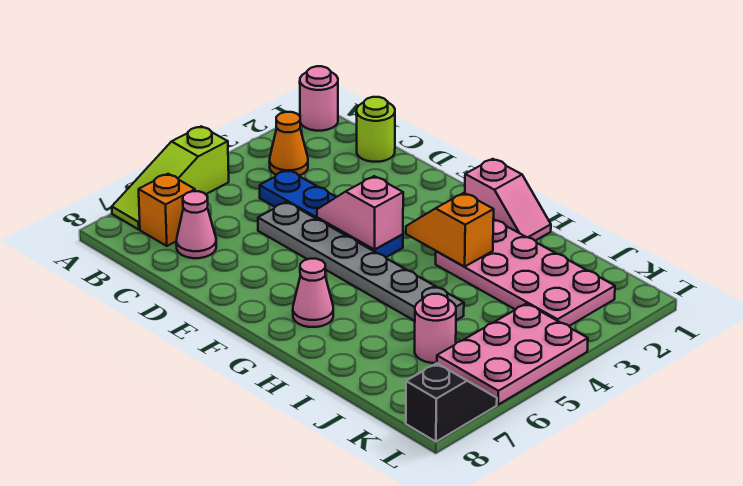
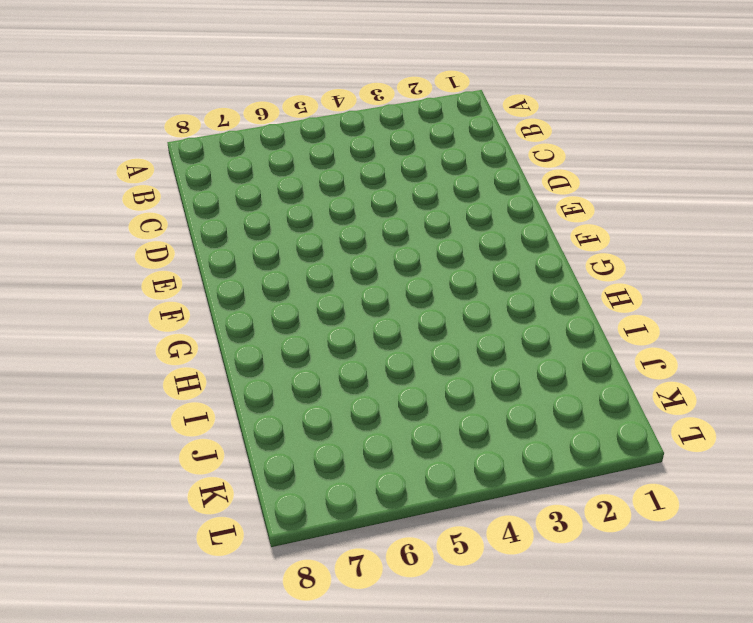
none -> pink round brick A1 level 1
none -> lime slope A5:A7 level 1 top 5
none -> orange cone B3 level 1

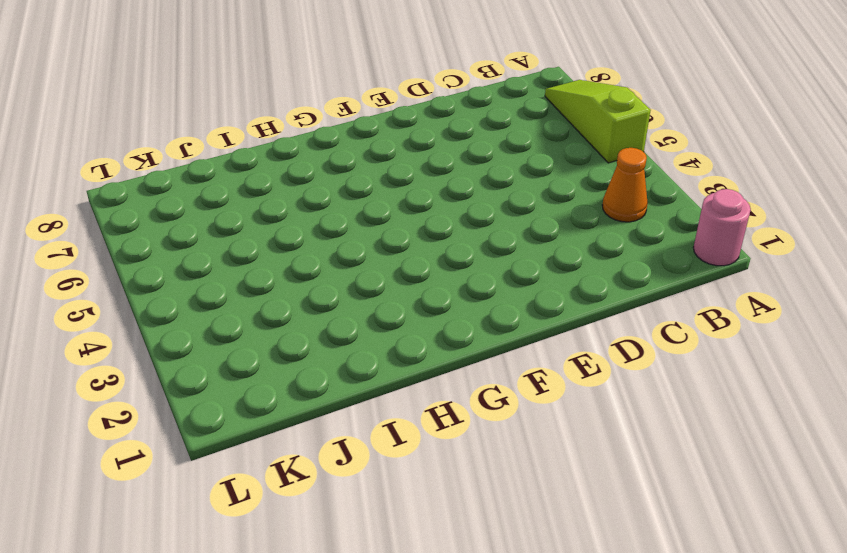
none -> orange brick B7 level 1
none -> lime round brick C1 level 1
none -> blue plate C4:F4 level 1

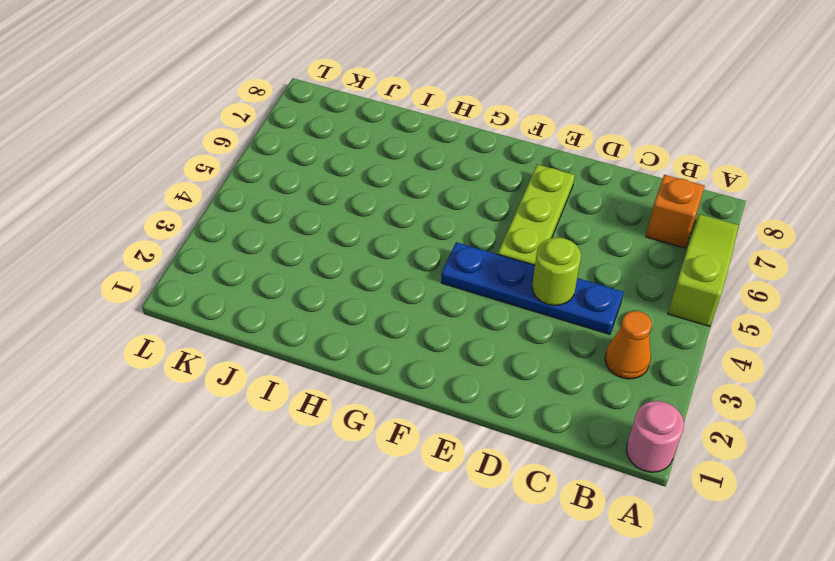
lime round brick D4 level 2 -> lime round brick C1 level 1
lime plate E5:E7 level 1 -> grey plate D5:I5 level 1
none -> pink cone C7 level 1
none -> pink slope G1:H1 level 1 top G
none -> pink cone G7 level 1

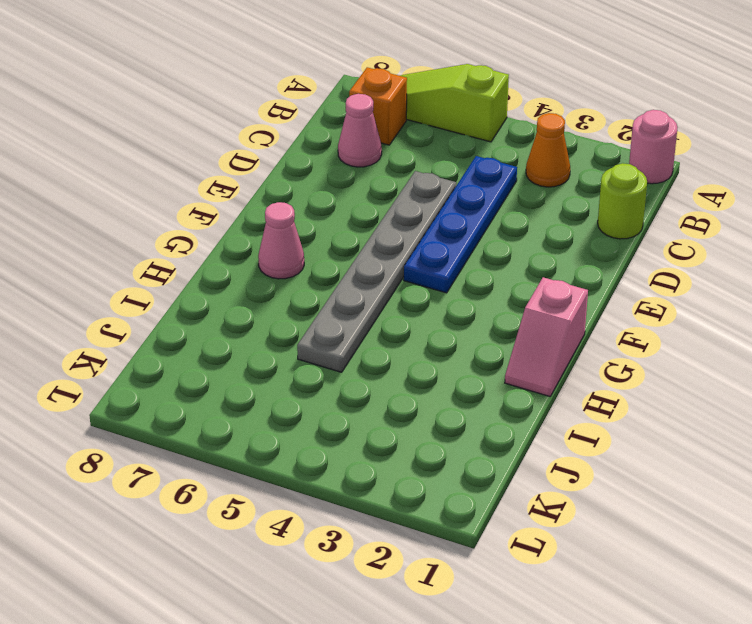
none -> pink plate H2:K3 level 1
none -> pink round brick J6 level 1
none -> pink plate K4:L6 level 1

